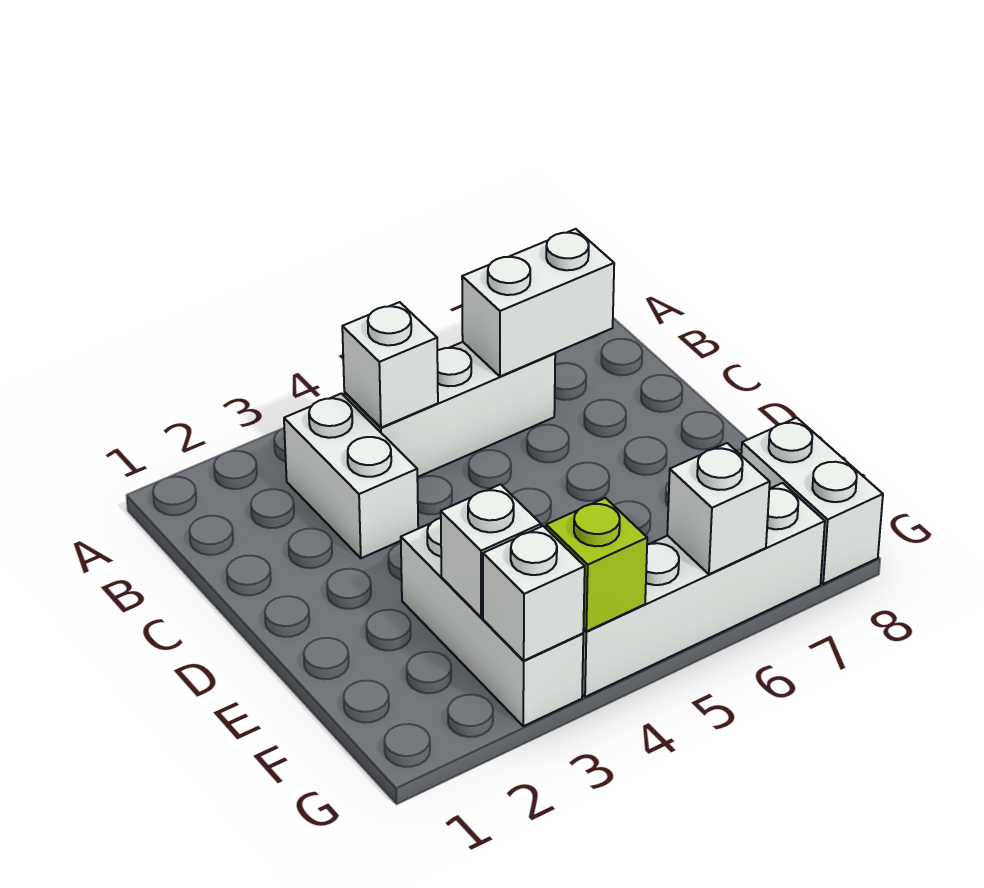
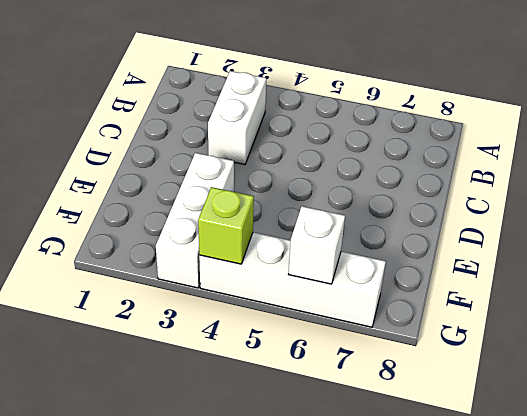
none -> white brick B4:B6 level 1
none -> white brick F8:G8 level 1

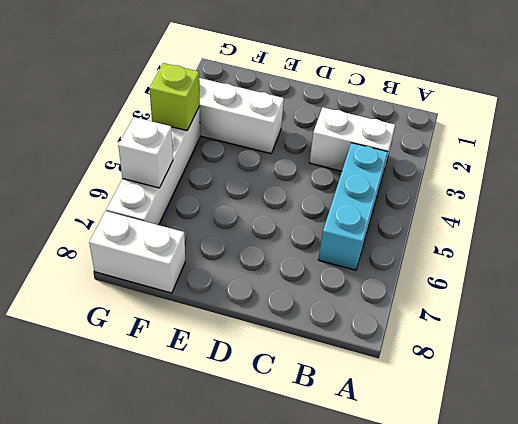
cyan brick B4:B6 level 1 -> white brick B4:B6 level 1
none -> white brick B4 level 2
none -> white brick B6:B7 level 2

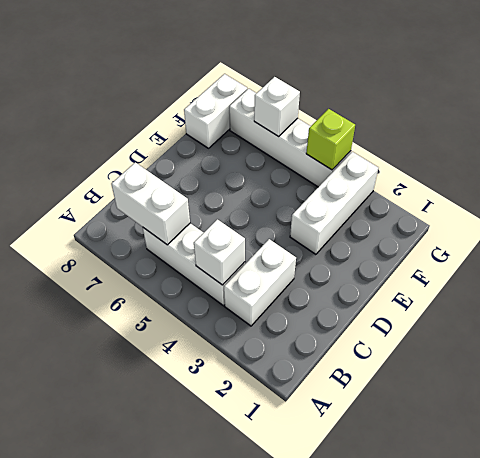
none -> white brick F3 level 2
none -> white brick G3 level 2

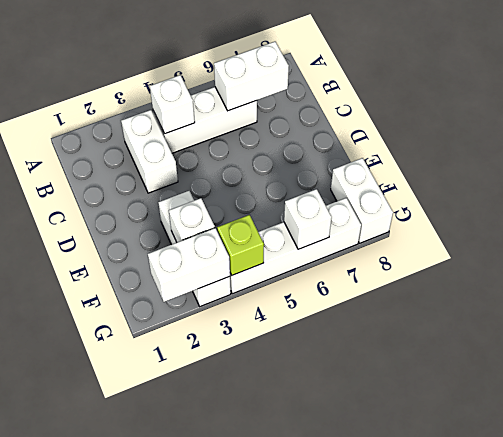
white brick G2:G3 level 2 -> white brick G3 level 2

